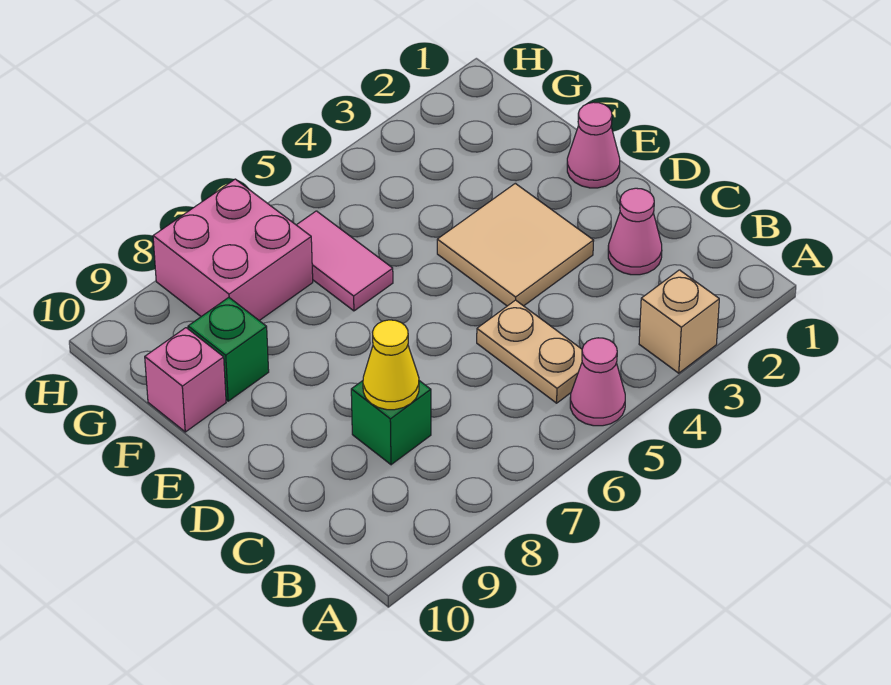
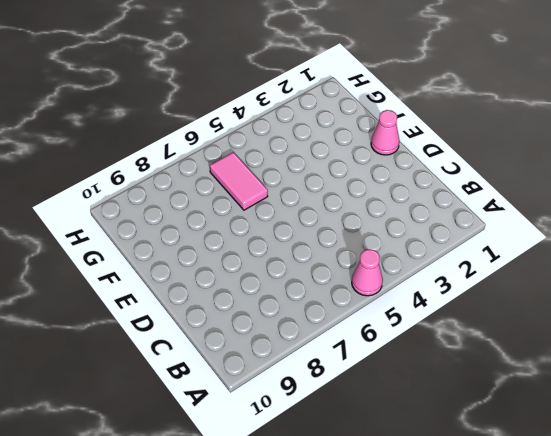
none -> tan brick A3 level 1
none -> tan plate B5:C5 level 1
none -> pink cone C2 level 1

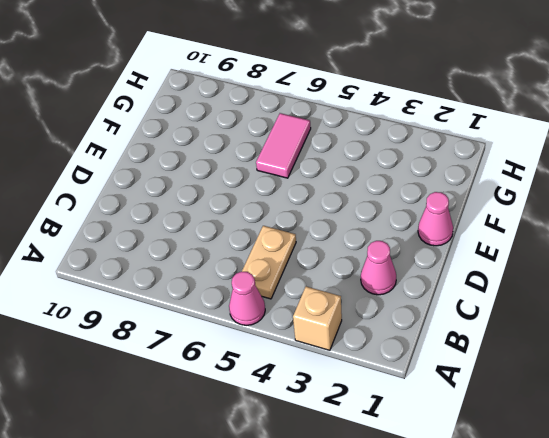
none -> green brick C8 level 1
none -> tan tile D3:E4 level 1
none -> green brick F9 level 1

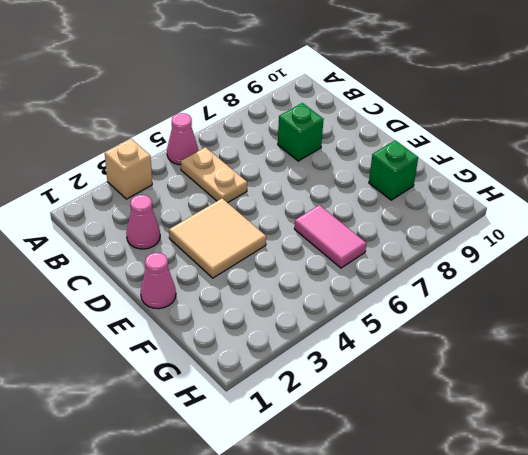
none -> pink brick F10 level 1
none -> pink brick G7:H8 level 1
none -> yellow cone C8 level 2

